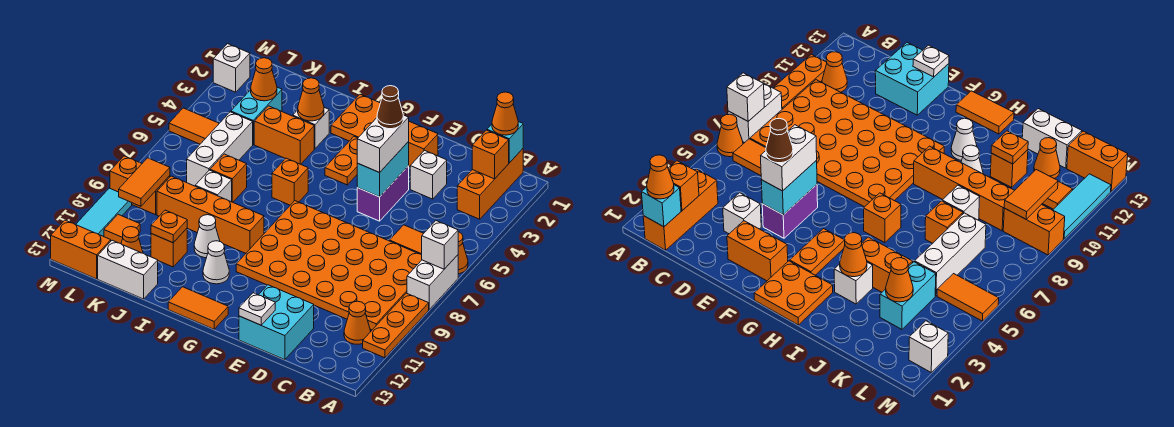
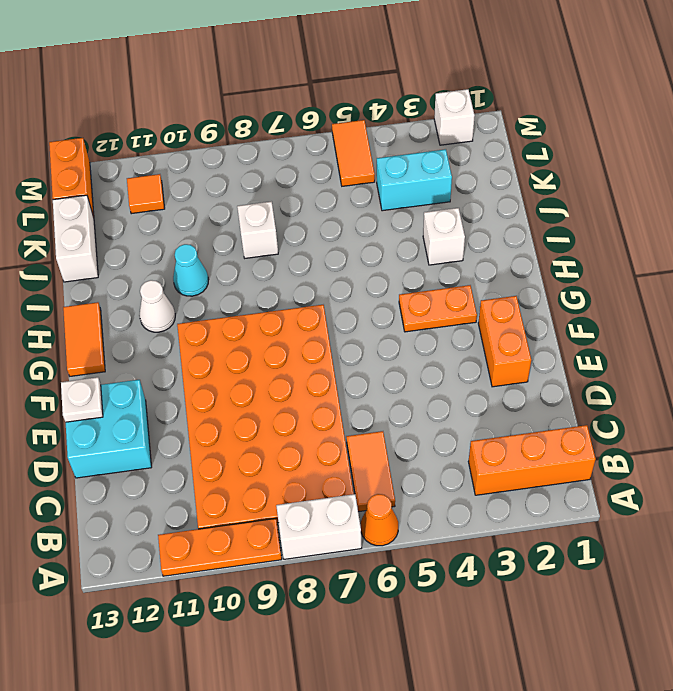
cyan cone I10 level 1 -> white cone I10 level 1
none -> orange cone B11 level 1
none -> white brick D3 level 1
none -> purple brick E4:E5 level 1
none -> orange plate G1:H2 level 1

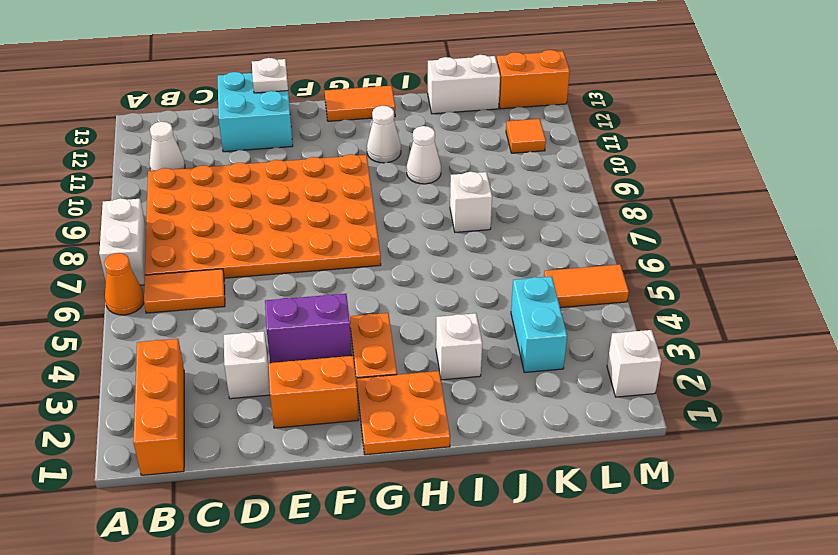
white cone B11 level 1 -> orange cone B11 level 1
purple brick E4:F4 level 1 -> purple brick E4:E5 level 1
none -> orange plate A9:A11 level 1
none -> orange brick H6 level 1
none -> orange brick H9:K9 level 1
none -> orange brick I4:J4 level 1

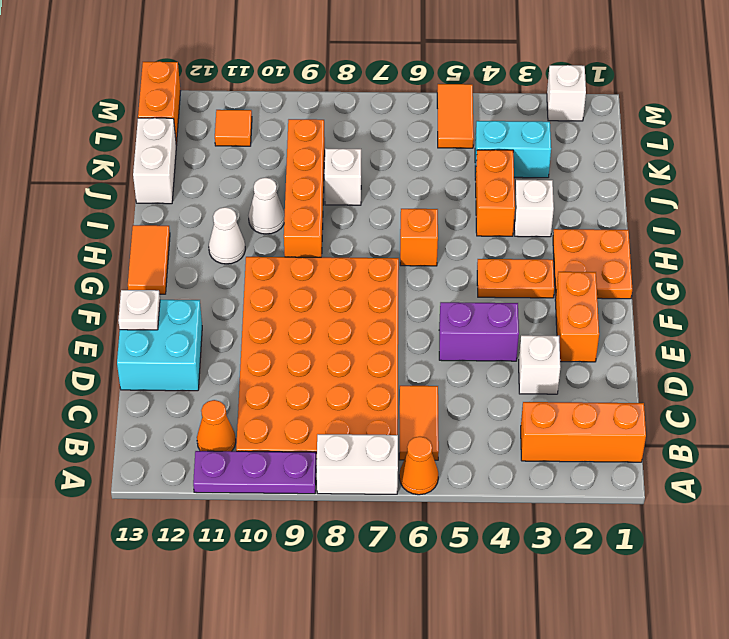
purple plate A9:A11 level 1 -> orange plate A9:A11 level 1
none -> orange brick J7 level 1
none -> orange brick J11 level 1
none -> white brick K5:K7 level 1
none -> orange cone K12 level 1

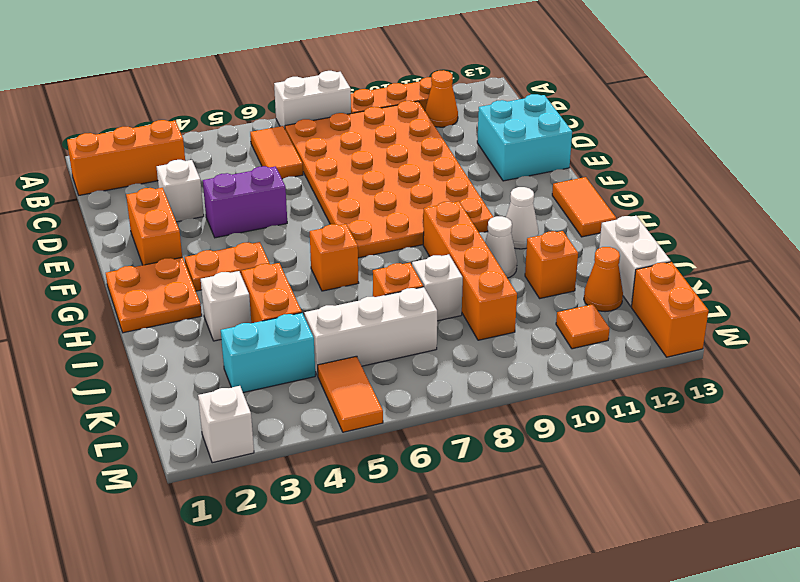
none -> orange cone A6 level 1
none -> orange brick L9:M9 level 1
none -> cyan tile M10:M12 level 1
none -> white brick A7 level 2

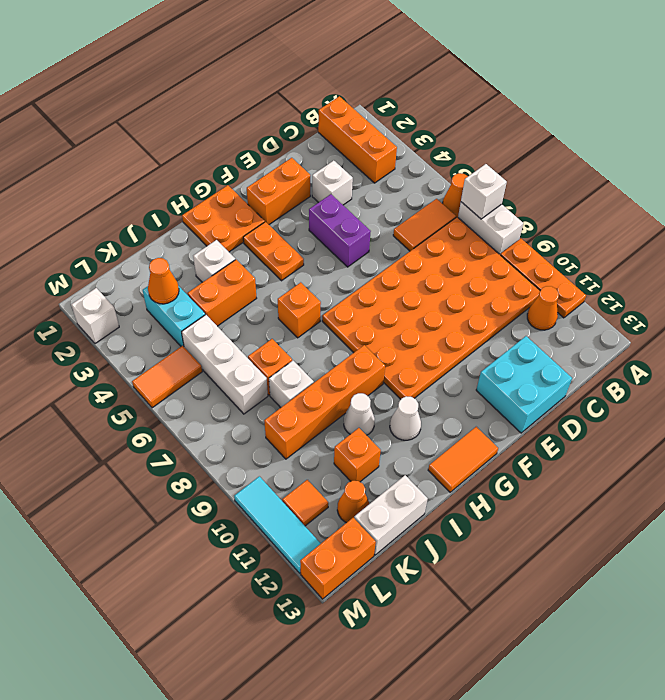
none -> orange brick L9:M9 level 1
none -> cyan brick B1 level 2
none -> orange brick B2 level 2
none -> cyan brick E4:E5 level 2

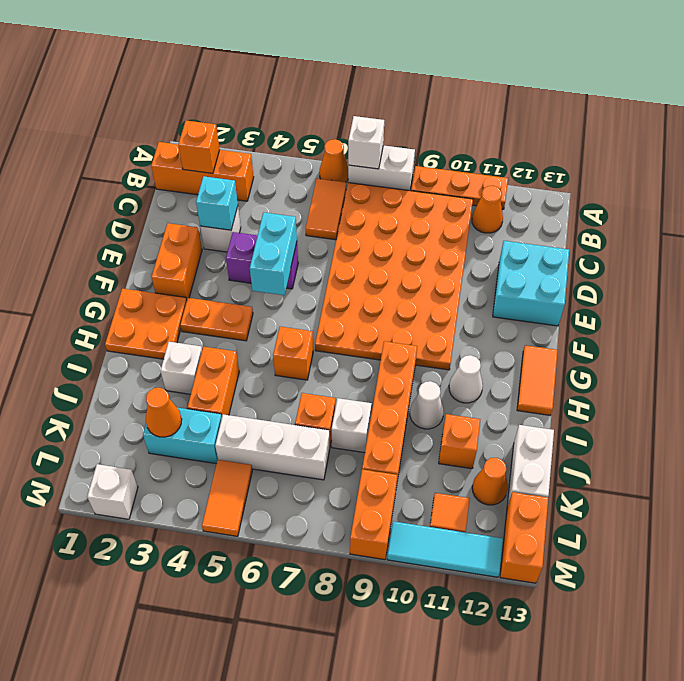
cyan brick D3 level 2 -> cyan brick B1 level 2
cyan brick E5:F5 level 2 -> cyan brick E4:E5 level 2
none -> white plate E13 level 2
none -> orange cone I3 level 2
none -> orange plate J11 level 2
none -> orange tile L9:L10 level 2

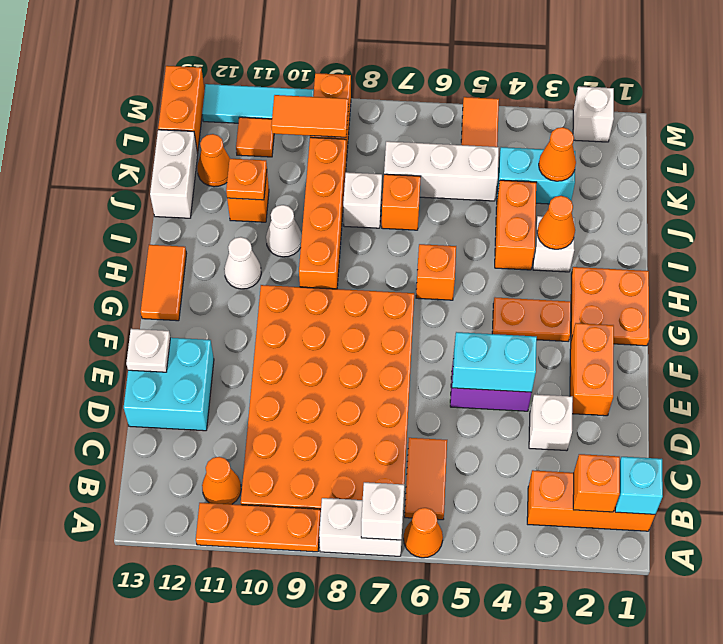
none -> orange cone B1 level 3
none -> white brick E4:E5 level 3
none -> brown cone E4 level 4

